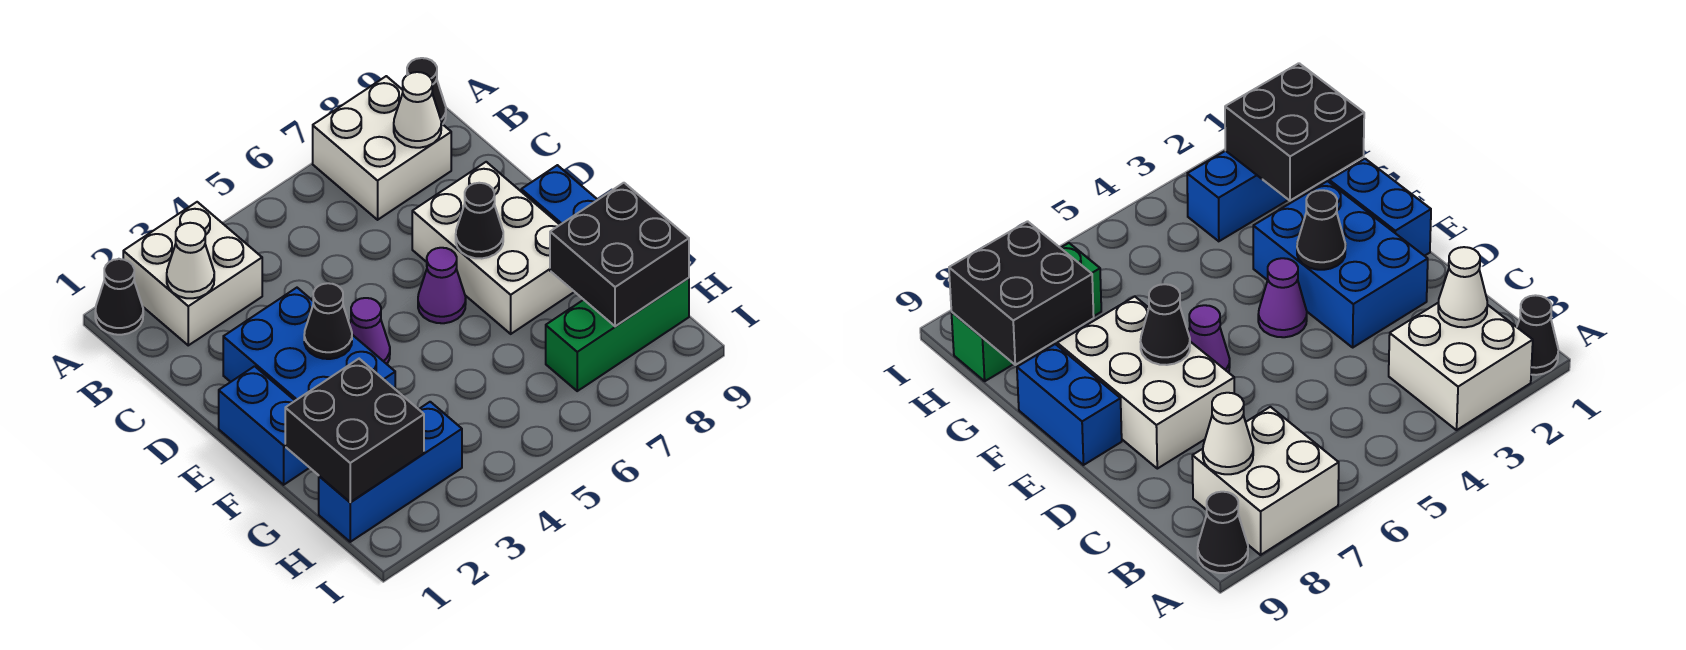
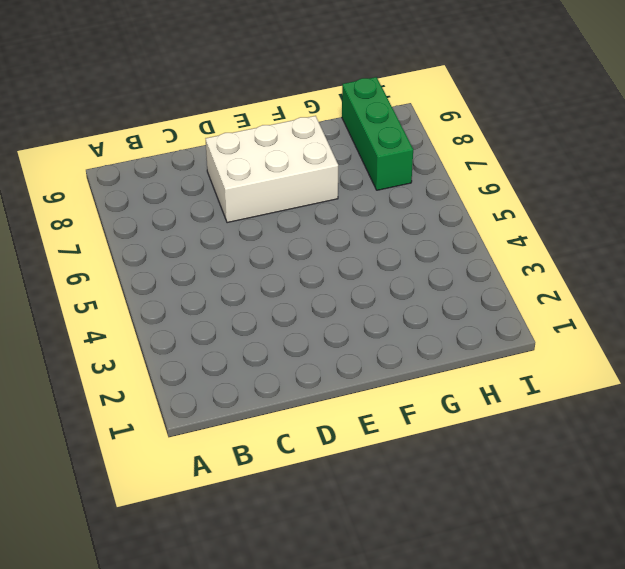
none -> black cone A1 level 1
none -> white brick A2:B3 level 1
none -> white brick A7:B8 level 1

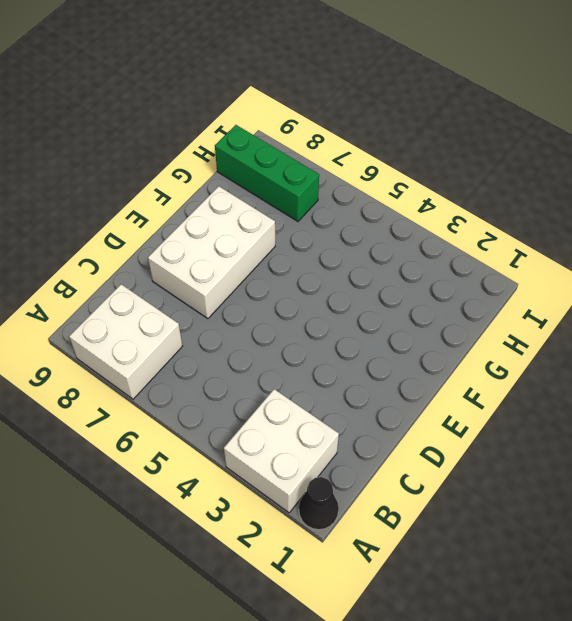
none -> black cone A9 level 1
none -> blue brick D2:F3 level 1
none -> blue brick E1:F1 level 1

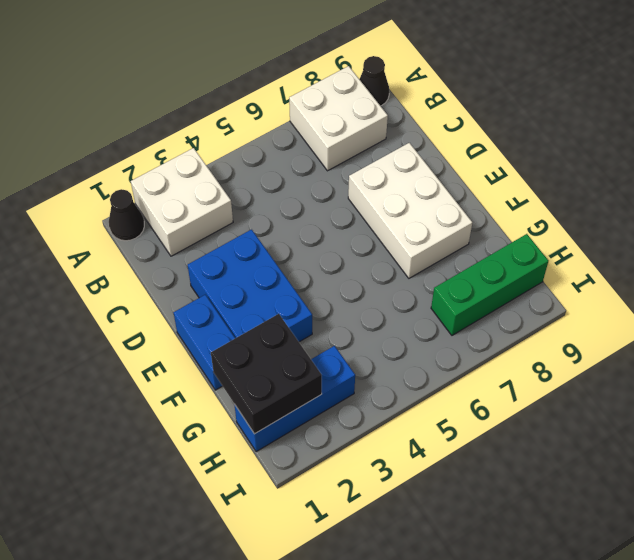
none -> purple cone E4 level 1
none -> purple cone E6 level 1
none -> blue brick E9:F9 level 1

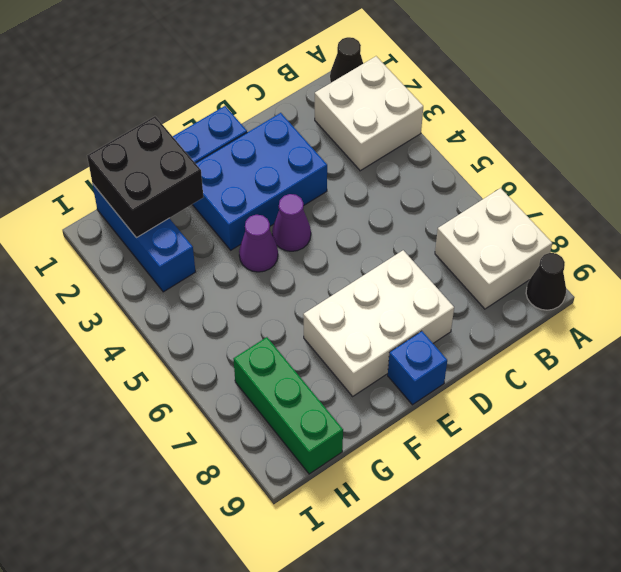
blue brick E9 level 1 -> blue brick E9:F9 level 1
purple cone F4 level 1 -> purple cone E6 level 1
none -> white cone B2 level 2
none -> white cone B8 level 2
none -> black cone E3 level 2

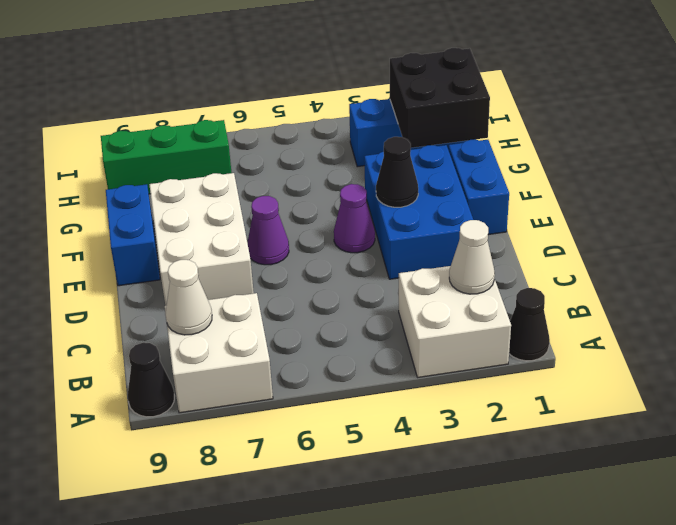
none -> black cone E7 level 2
none -> black brick G8:H9 level 2

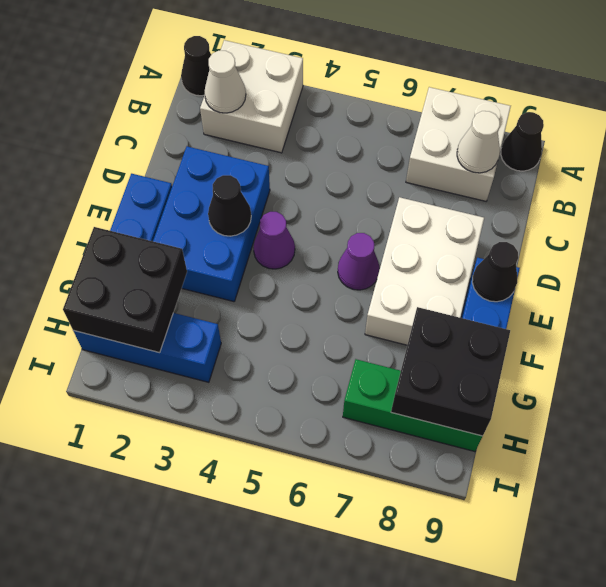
black cone E9 level 2 -> black cone E7 level 2

